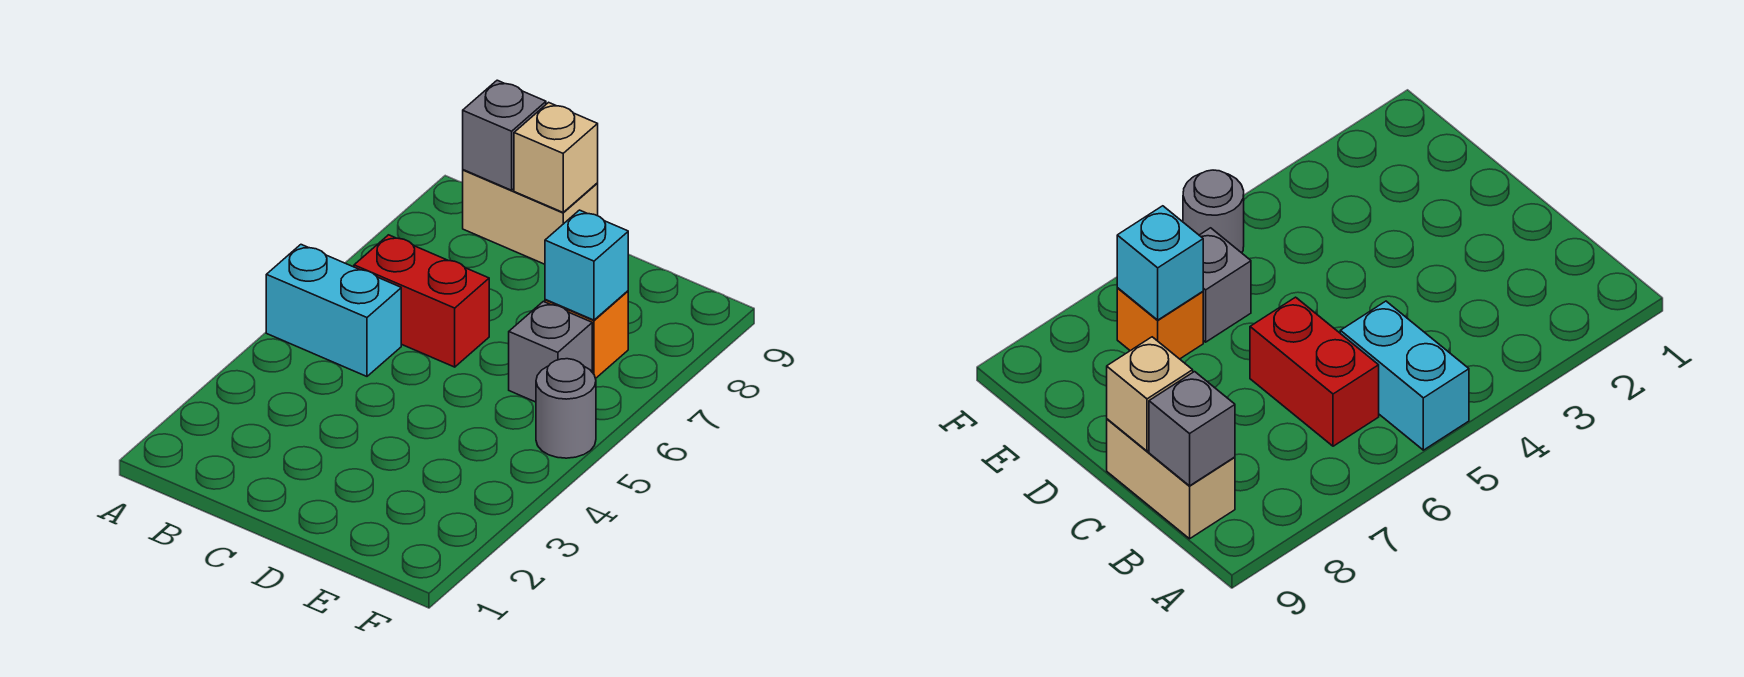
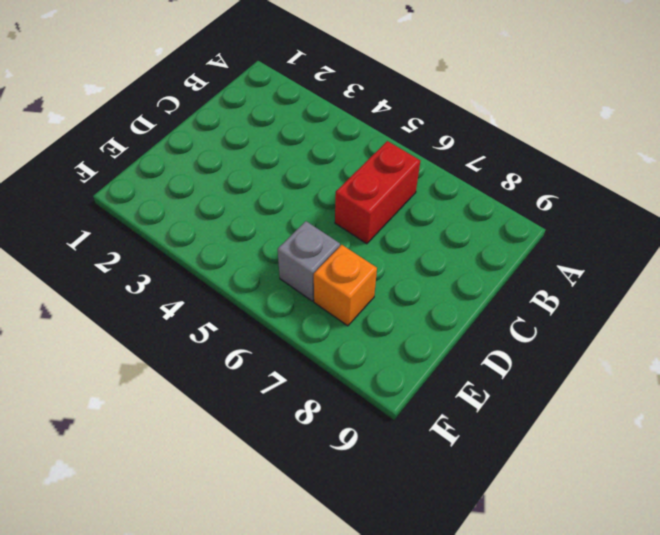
none -> cyan brick A5:B5 level 1
none -> tan brick B9:C9 level 1

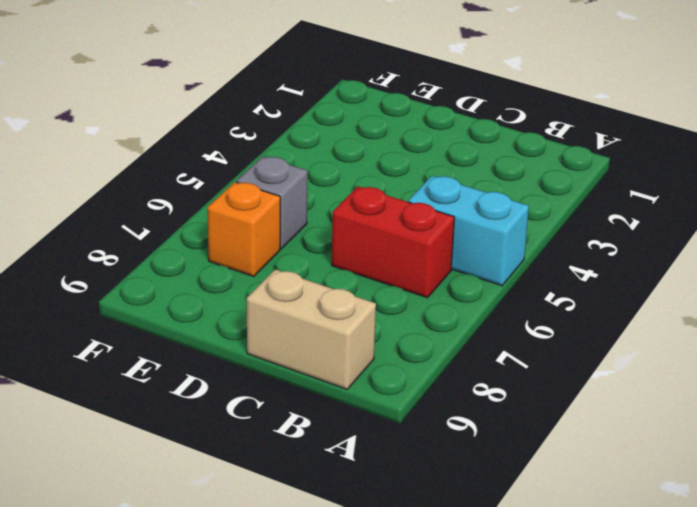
none -> grey round brick F5 level 1
none -> grey brick B9 level 2

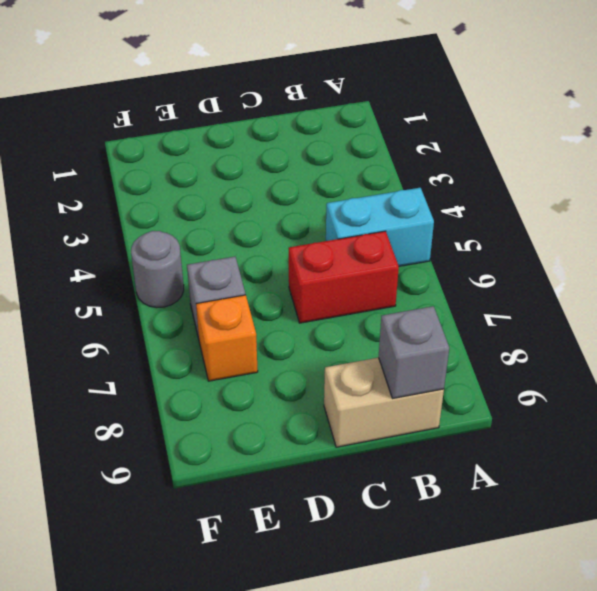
none -> tan brick C9 level 2
none -> cyan brick E7 level 2

